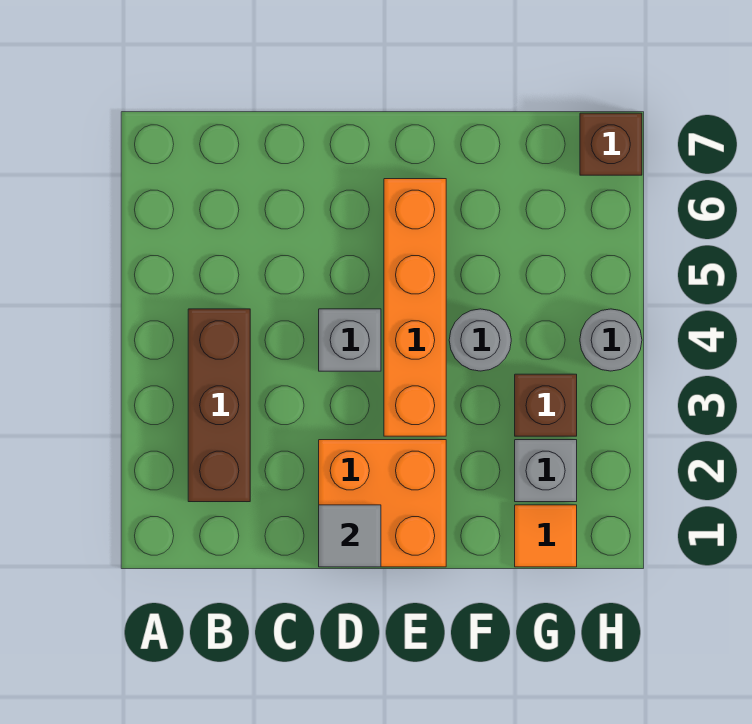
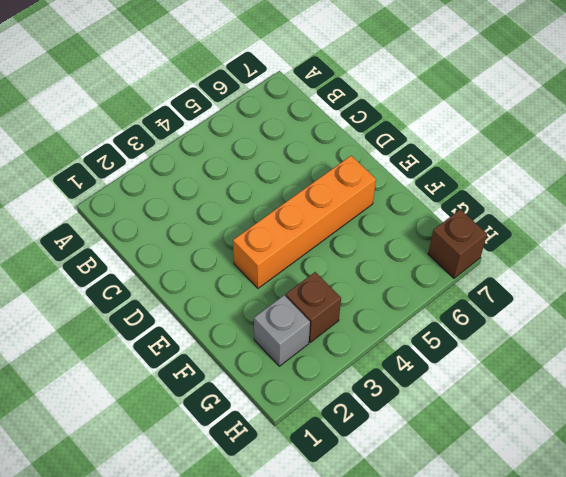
none -> brown brick B2:B4 level 1
none -> orange brick D1:E2 level 1

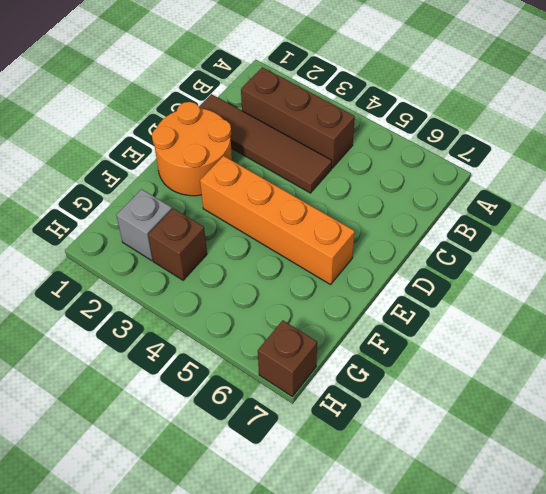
brown tile C1:C4 level 1 -> none
orange round brick D1:E2 level 1 -> orange brick D1:E2 level 1
none -> grey brick D4 level 1
none -> grey round brick F4 level 1

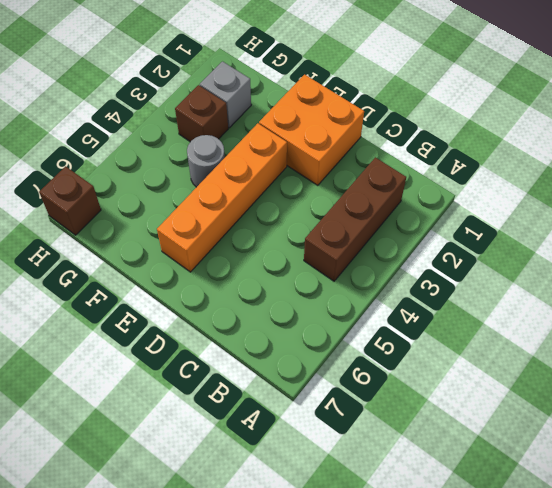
none -> grey brick D4 level 1
none -> orange tile G1 level 1

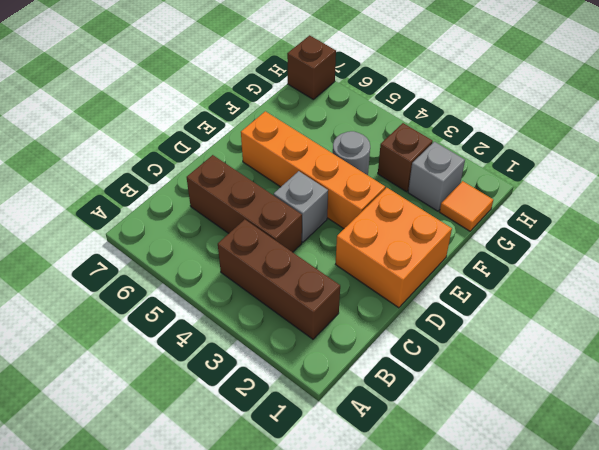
brown brick C4:C6 level 1 -> none
none -> grey round brick H4 level 1
none -> grey tile D1 level 2

